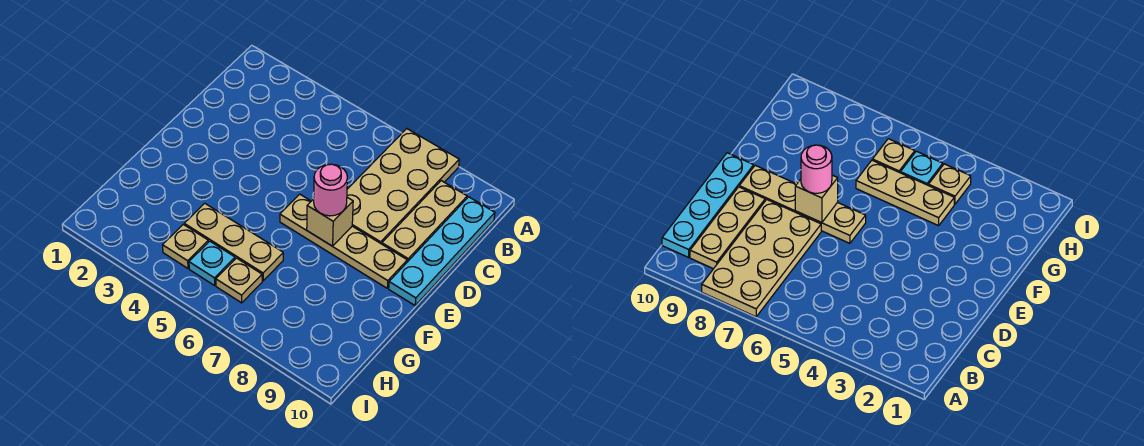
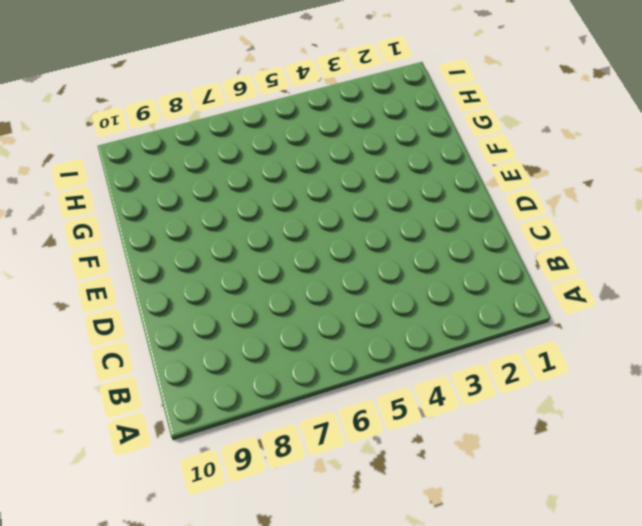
none -> tan plate A7:D8 level 1
none -> tan plate B9:D9 level 1

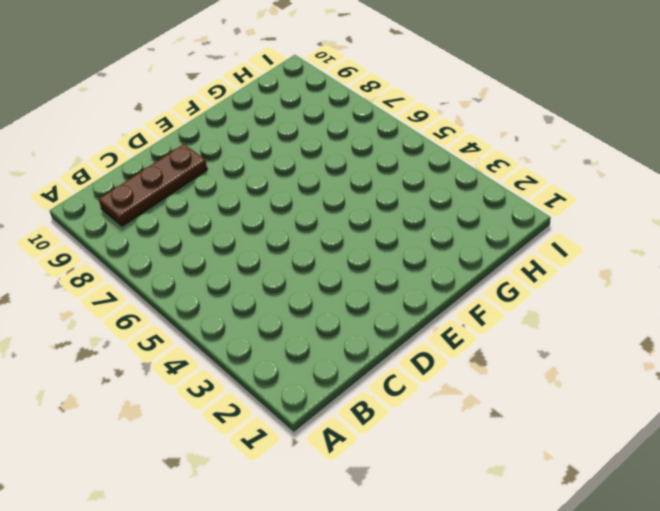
brown plate B9:D9 level 1 -> tan plate B9:D9 level 1
none -> tan plate A7:D8 level 1
none -> cyan plate B10:E10 level 1

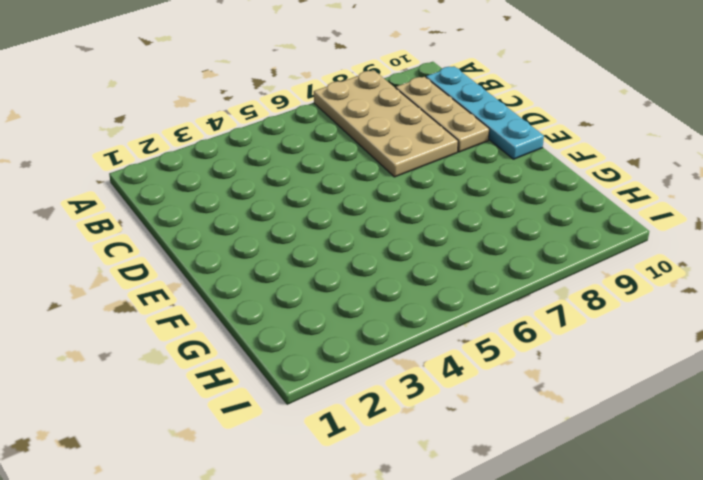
none -> tan plate E6:E9 level 1
none -> tan plate G4:G6 level 1

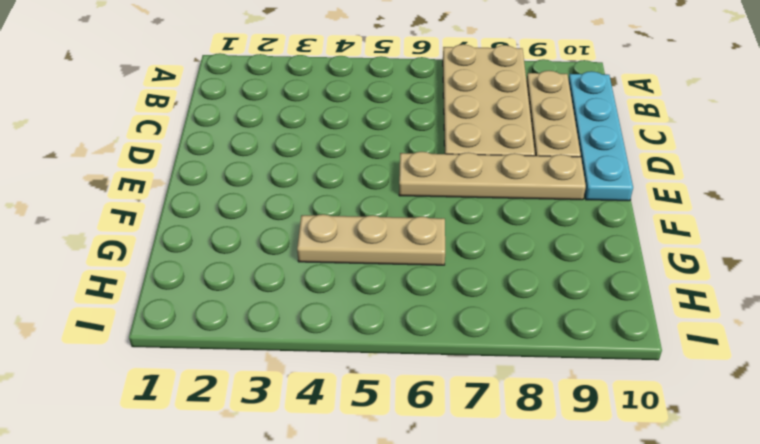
none -> tan plate H4 level 1
none -> cyan plate H5 level 1

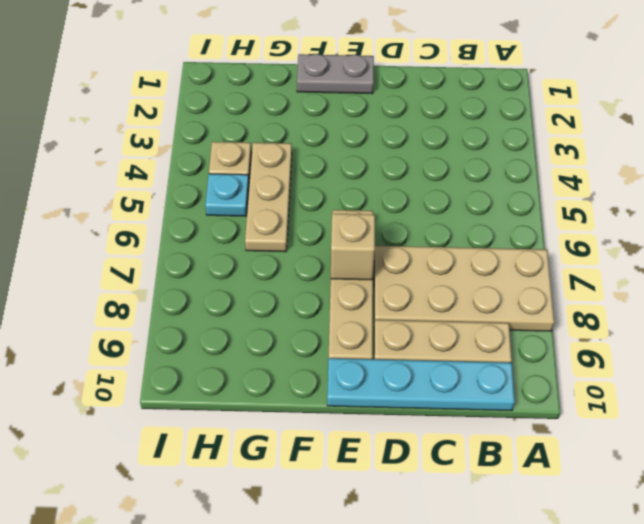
grey plate E1:F1 level 1 -> none
none -> tan plate H6 level 1
none -> pink round brick E7 level 3

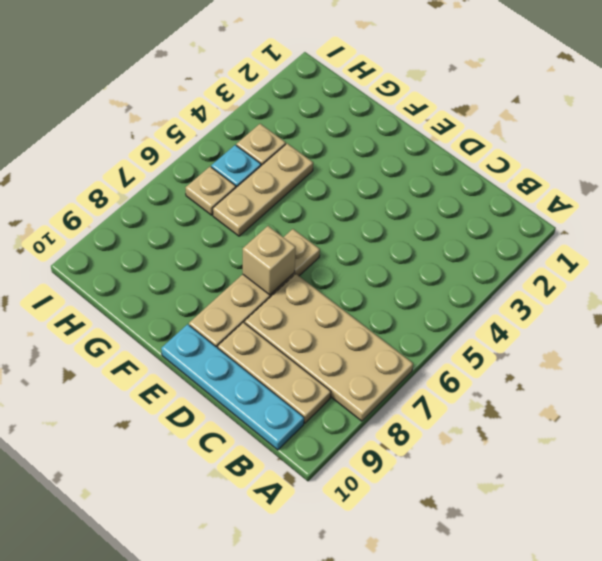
none -> pink round brick E7 level 3

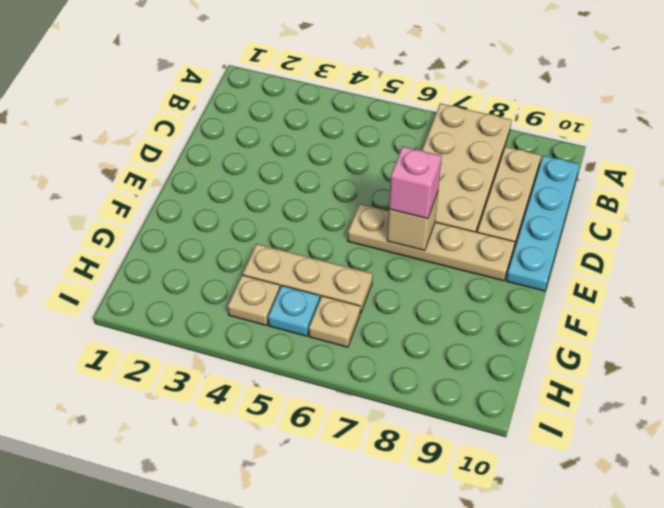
pink brick E7 level 3 -> pink round brick E7 level 3

